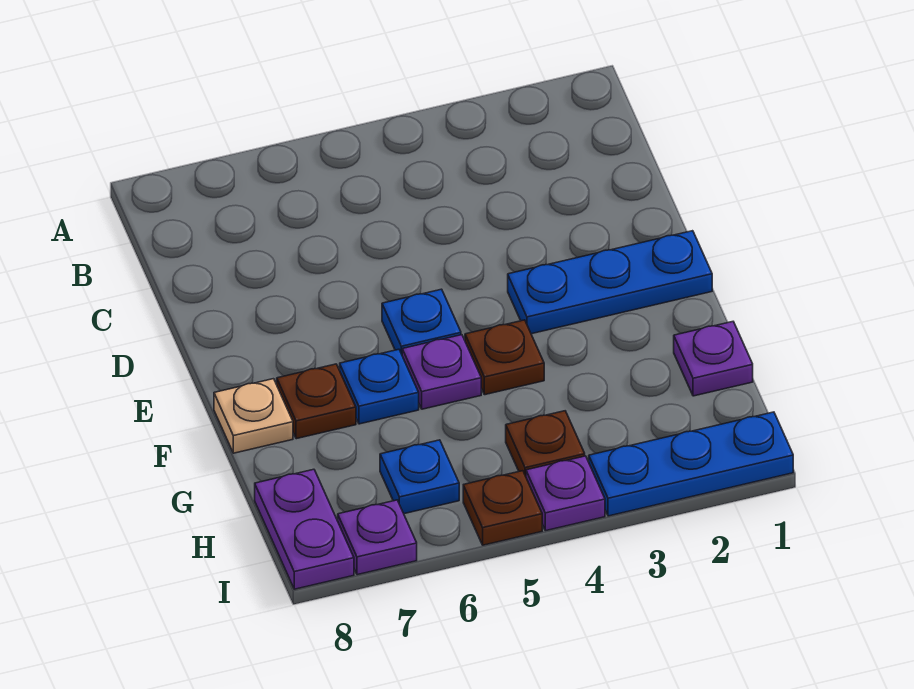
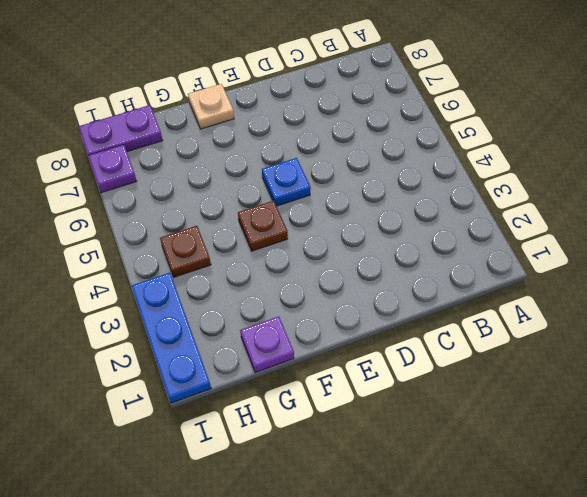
none -> blue plate E1:E3 level 1
none -> purple plate F5 level 1
none -> blue plate F6 level 1

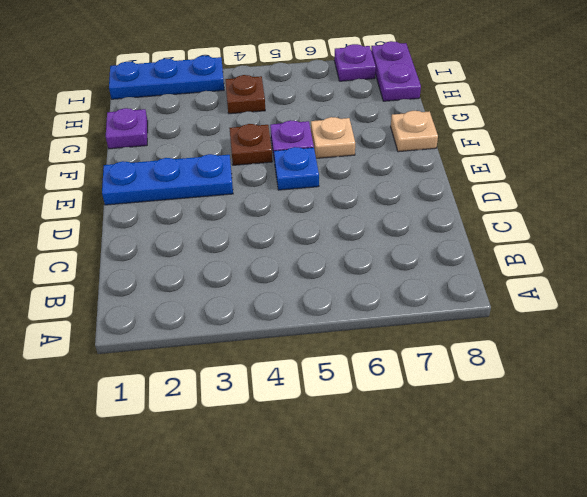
tan plate F6 level 1 -> blue plate F6 level 1
none -> brown plate F7 level 1
none -> blue plate H6 level 1
none -> purple plate I4 level 1

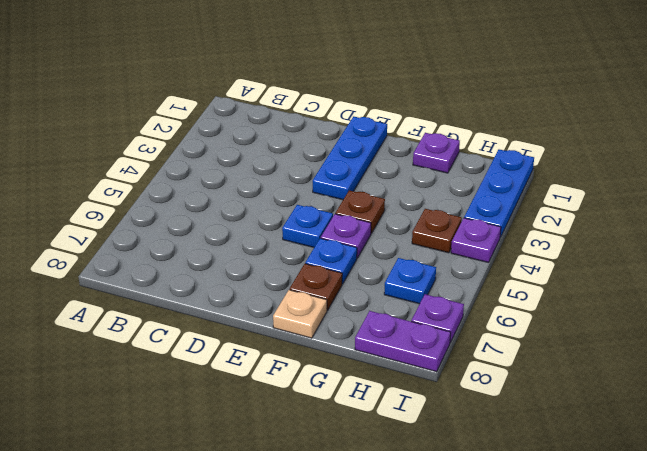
none -> brown plate I5 level 1

